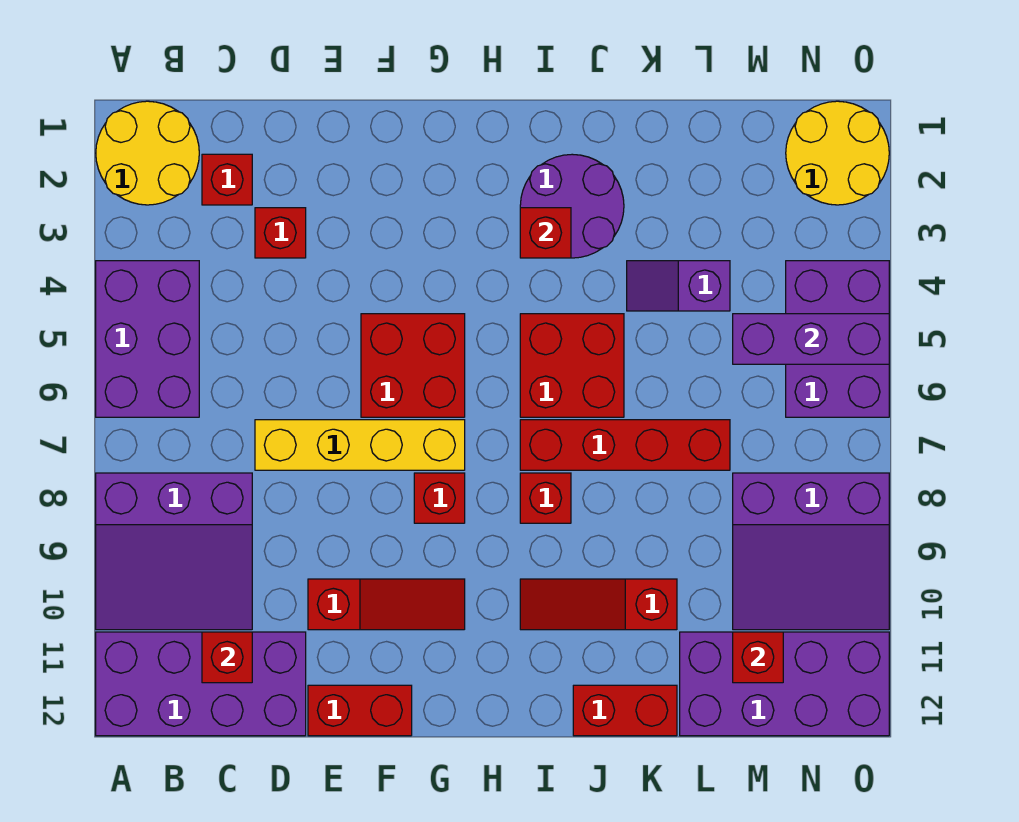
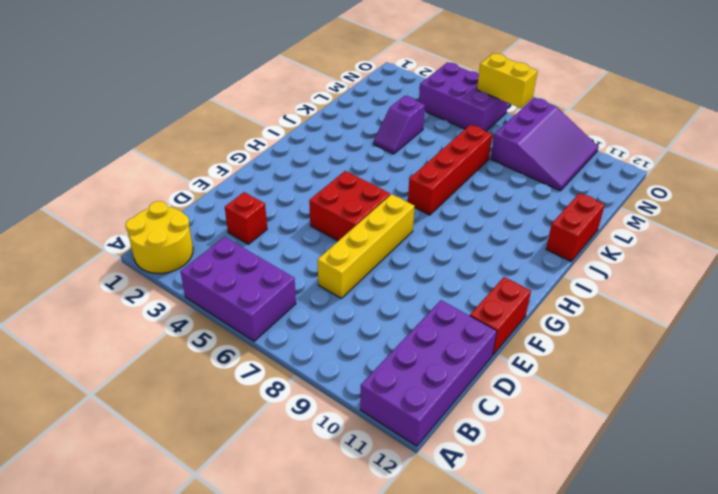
yellow brick O6:O7 level 2 -> none
none -> purple slope A8:C10 level 1 top 8
none -> red brick C2 level 1
none -> red slope E10:G10 level 1 top E

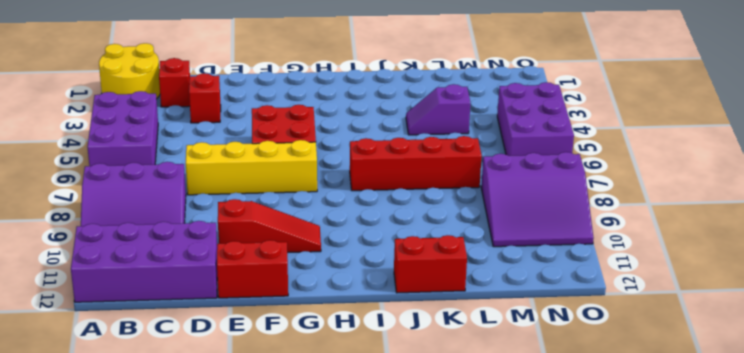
none -> red brick G8 level 1
none -> purple round brick I2:J3 level 1
none -> red brick I5:J6 level 1

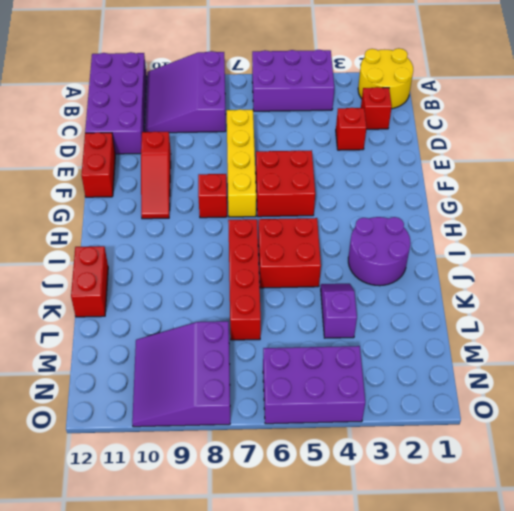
none -> red brick I8 level 1
none -> red slope I10:K10 level 1 top K
none -> purple brick L11:O12 level 1

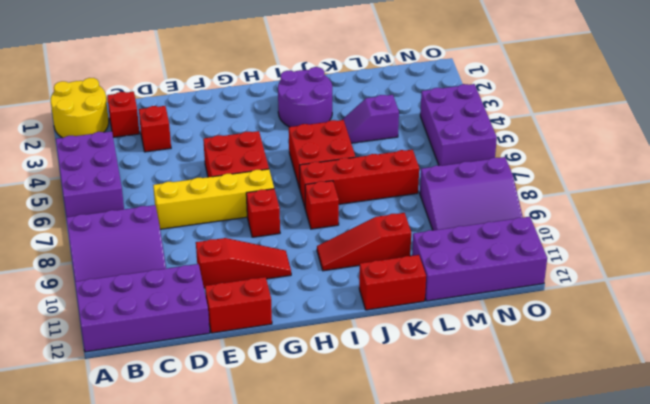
none -> yellow round brick N1:O2 level 1
none -> red brick C11 level 2
none -> red brick I3 level 2

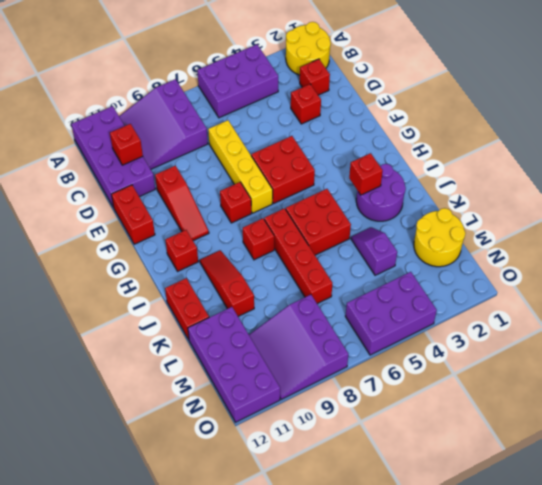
red brick H11 level 1 -> red brick M11 level 2
yellow round brick L1:M2 level 1 -> yellow round brick N1:O2 level 1
none -> purple brick M5:O5 level 2

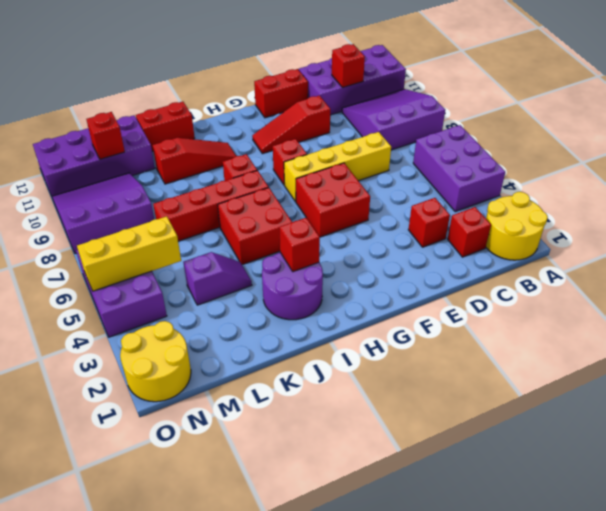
yellow brick M5:O5 level 2 -> purple brick M5:O5 level 2

